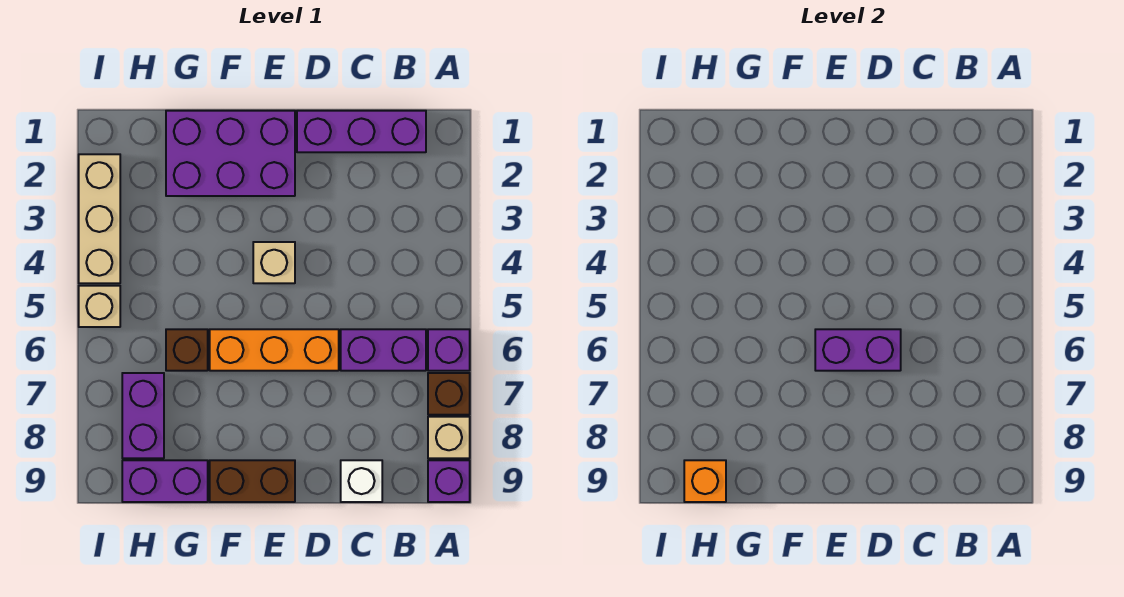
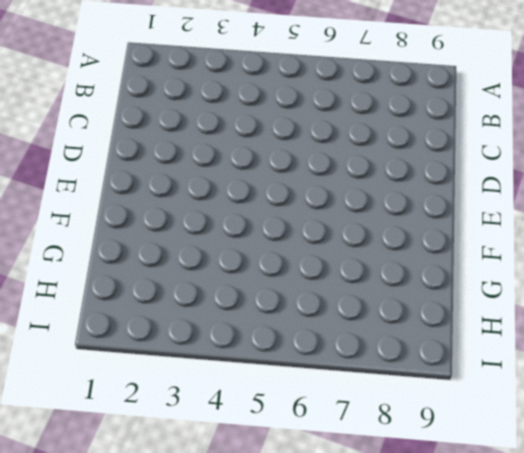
none -> purple brick A6 level 1
none -> brown brick A7 level 1
none -> tan brick A8 level 1

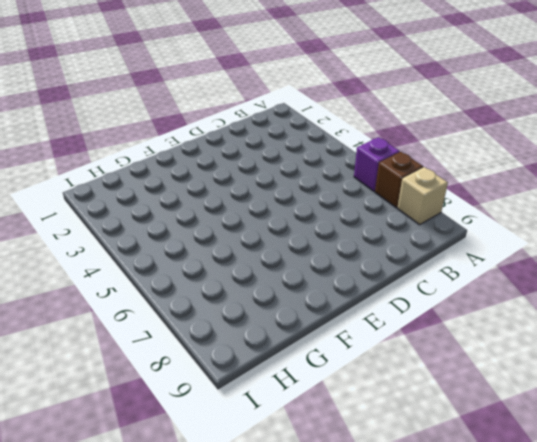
none -> purple brick A9 level 1
none -> purple brick B1:D1 level 1
none -> purple brick B6:C6 level 1

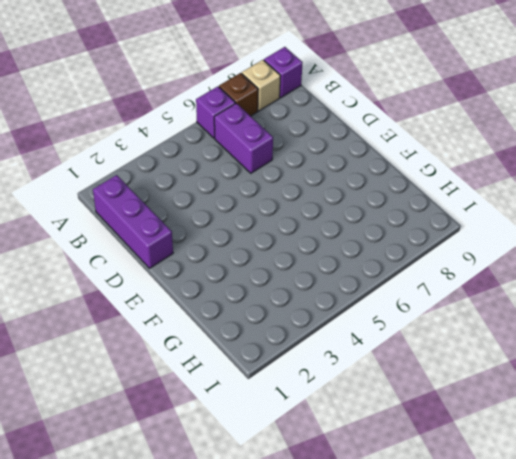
none -> white brick C9 level 1
none -> orange brick D6:F6 level 1
none -> purple brick E1:G2 level 1

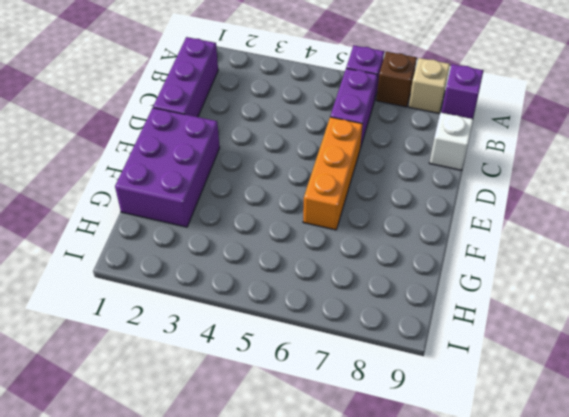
none -> tan brick E4 level 1
none -> brown brick E9:F9 level 1
none -> brown brick G6 level 1

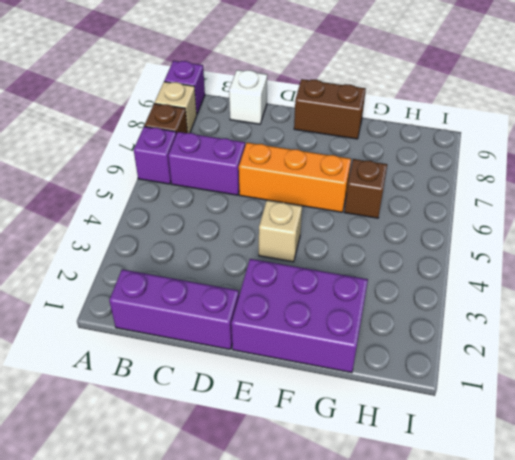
none -> purple brick G9:H9 level 1
none -> purple brick H7:H8 level 1
none -> tan brick I2:I4 level 1

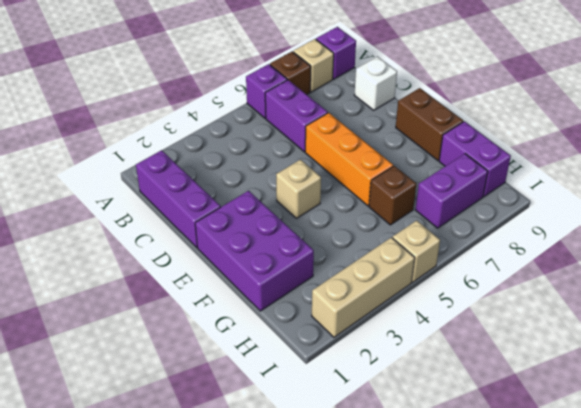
none -> purple brick D6:E6 level 2
none -> orange brick H9 level 2

